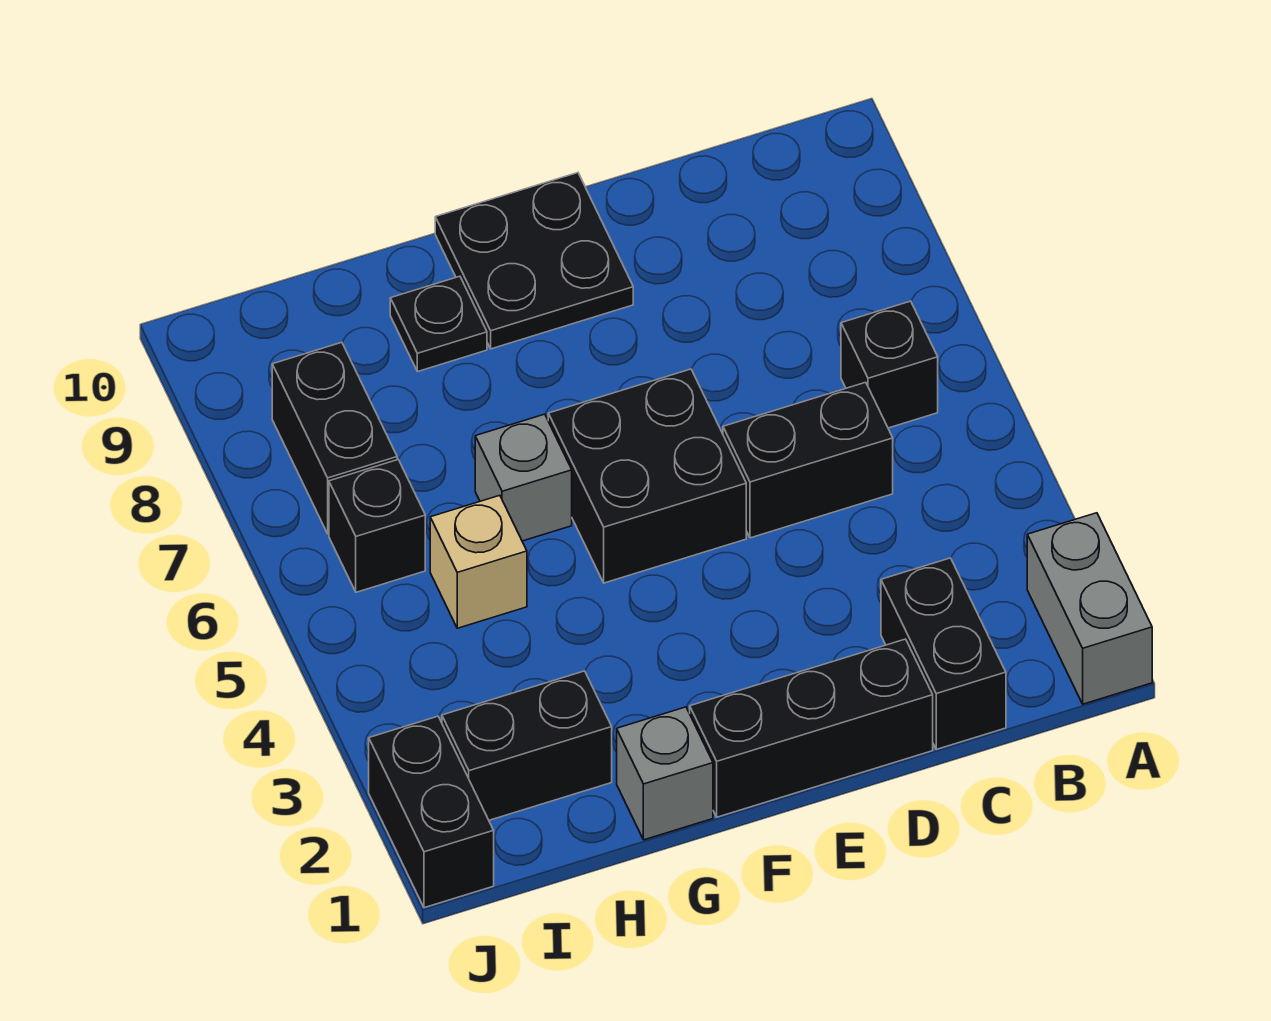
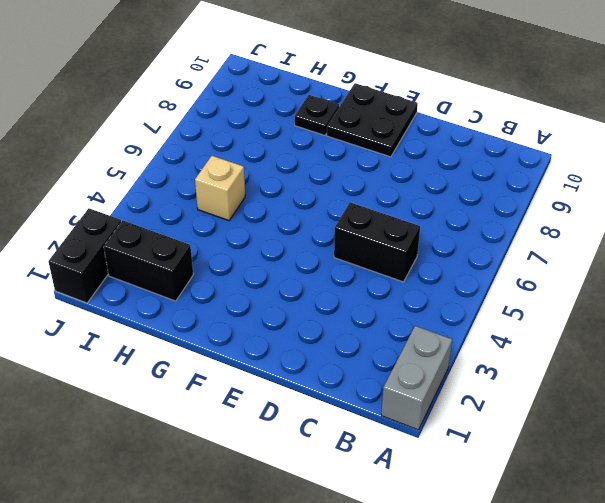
none -> black brick B6 level 1
none -> black brick C1:C2 level 1
none -> black brick D1:F1 level 1

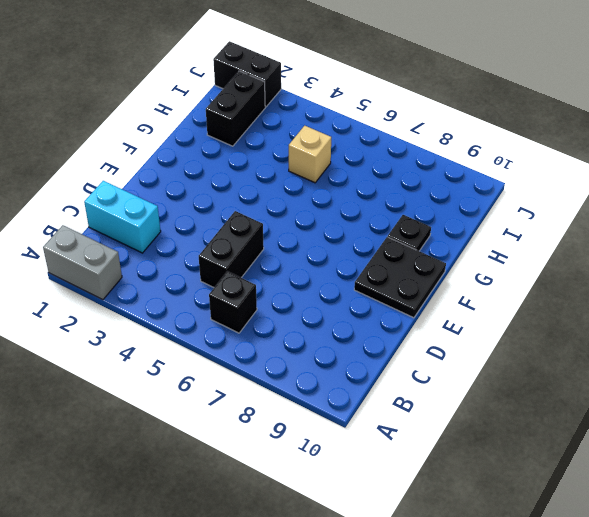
cyan brick C1:C2 level 1 -> black brick C1:C2 level 1
none -> black brick D1:F1 level 1
none -> black brick E5:F6 level 1
none -> grey brick G1 level 1

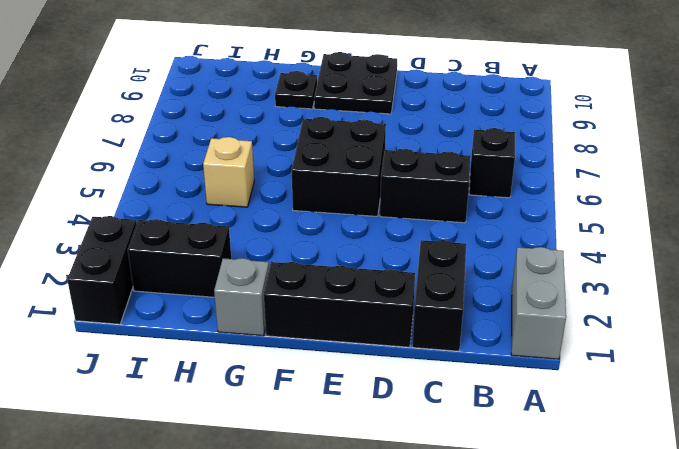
none -> grey brick G6 level 1
none -> black brick I6 level 1
none -> black brick I7:I8 level 1

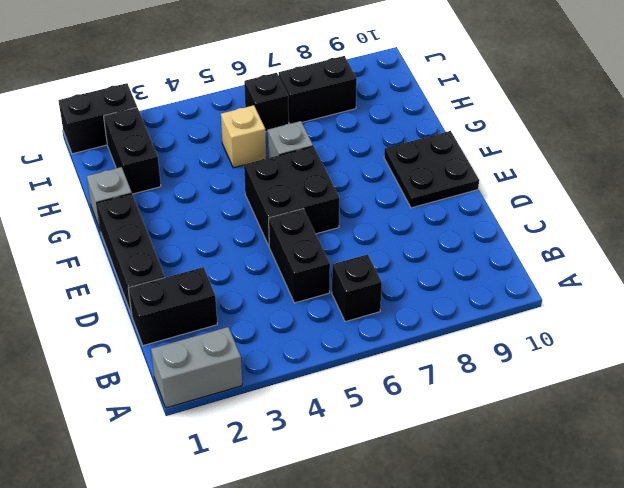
none -> black plate G9 level 1

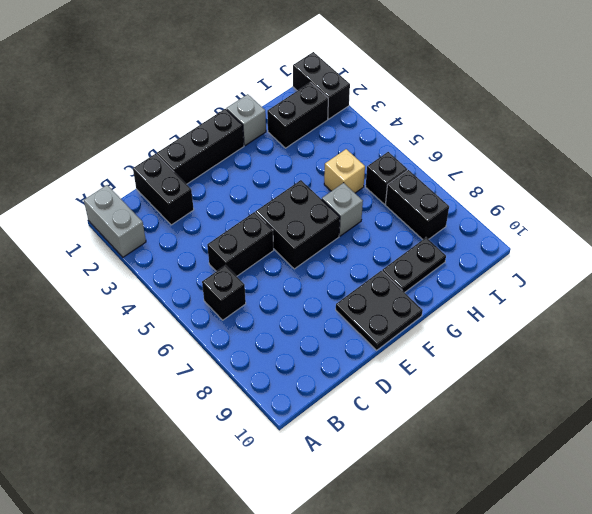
black plate G9:H9 level 1 -> black plate G9 level 1

